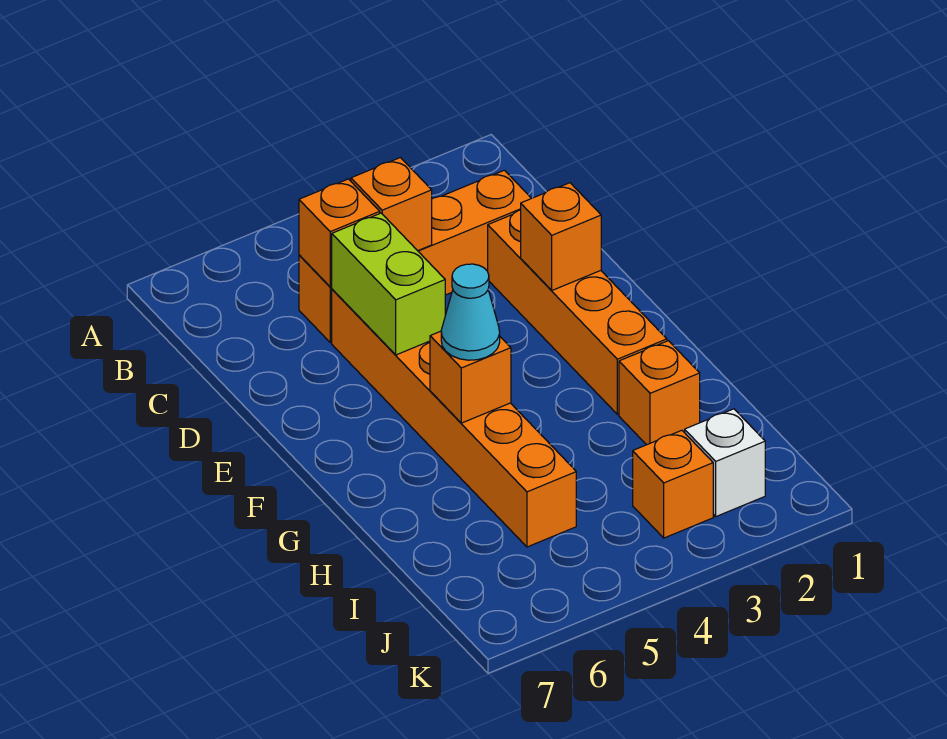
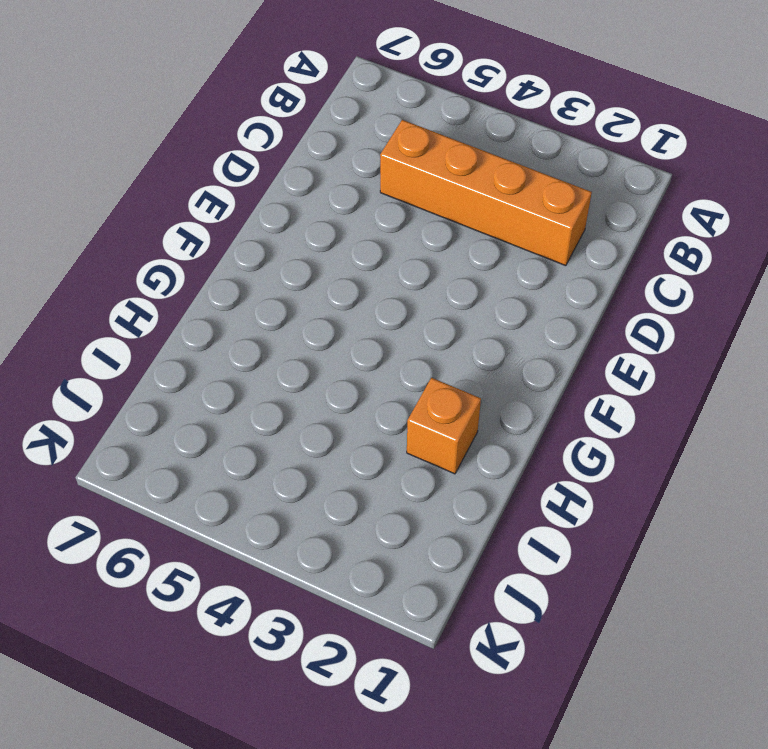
none -> orange brick D2:G2 level 1
none -> orange brick D5:I5 level 1
none -> white brick J2 level 1

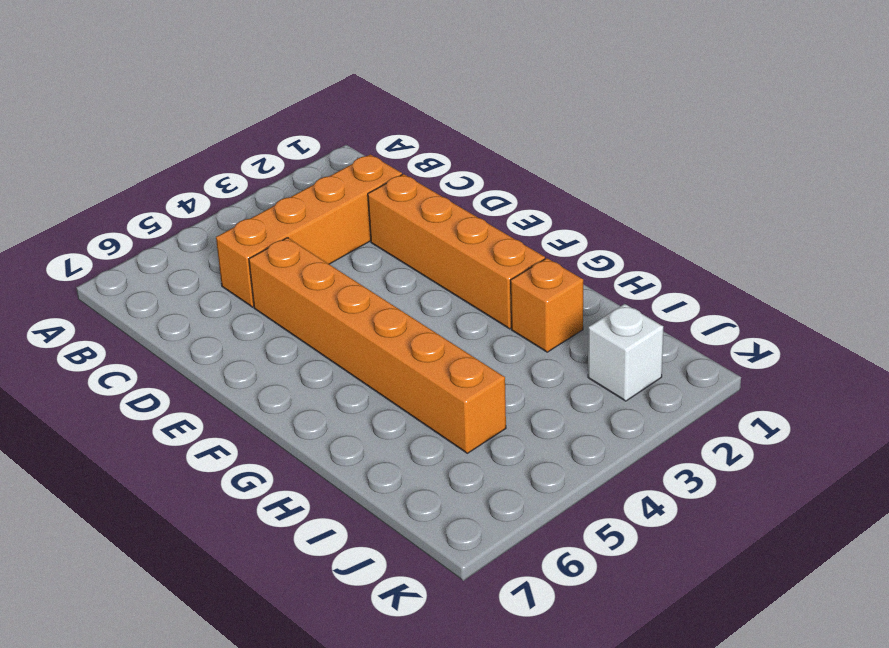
none -> orange brick J3 level 1
none -> orange brick C4 level 2
none -> orange brick C5 level 2

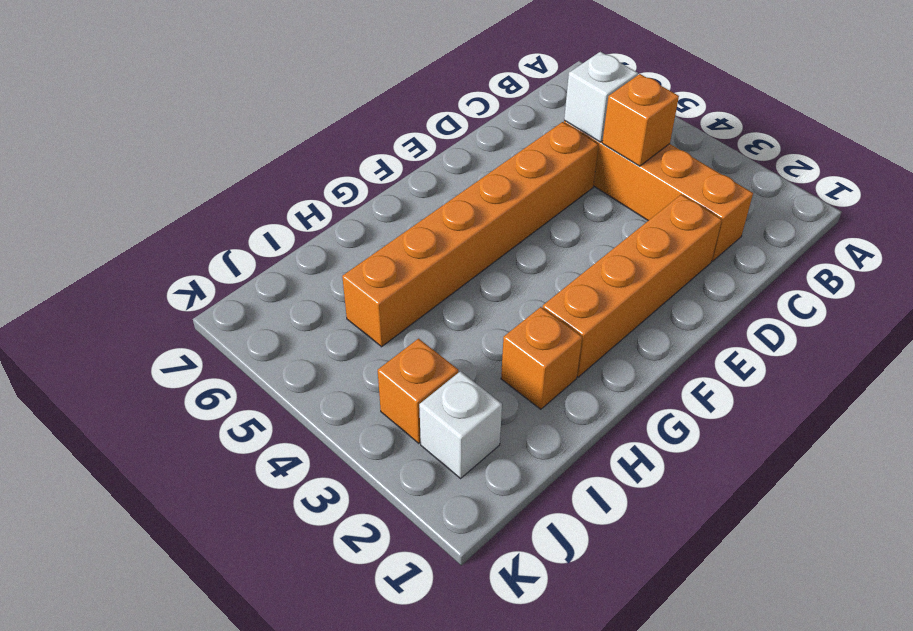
white brick C5 level 2 -> orange brick C5 level 2
none -> lime brick D5:E5 level 2
none -> orange brick E2 level 2
none -> orange brick G5 level 2

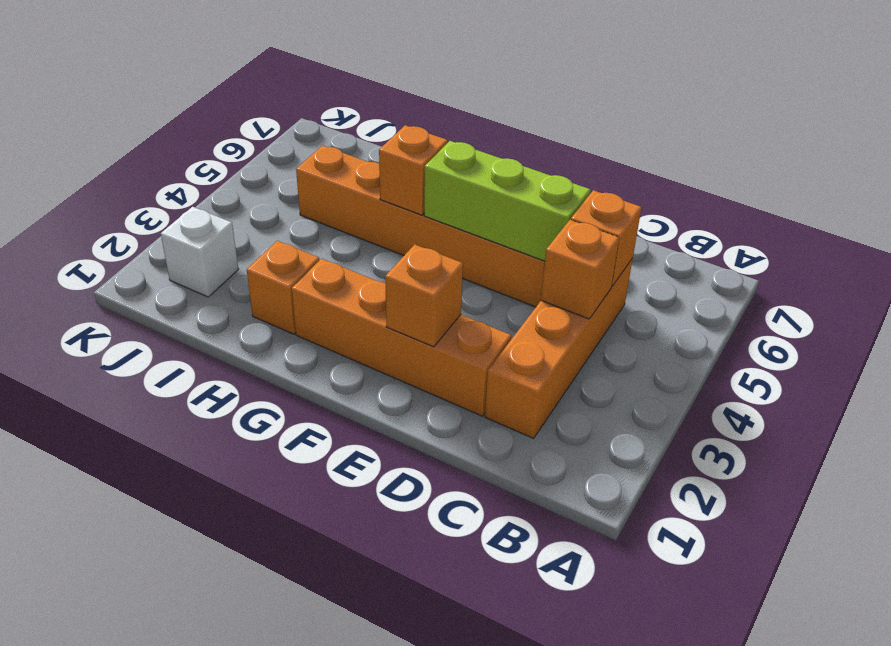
lime brick D5:F5 level 2 -> lime brick D5:E5 level 2
none -> orange brick J3 level 1
none -> cyan cone G5 level 3

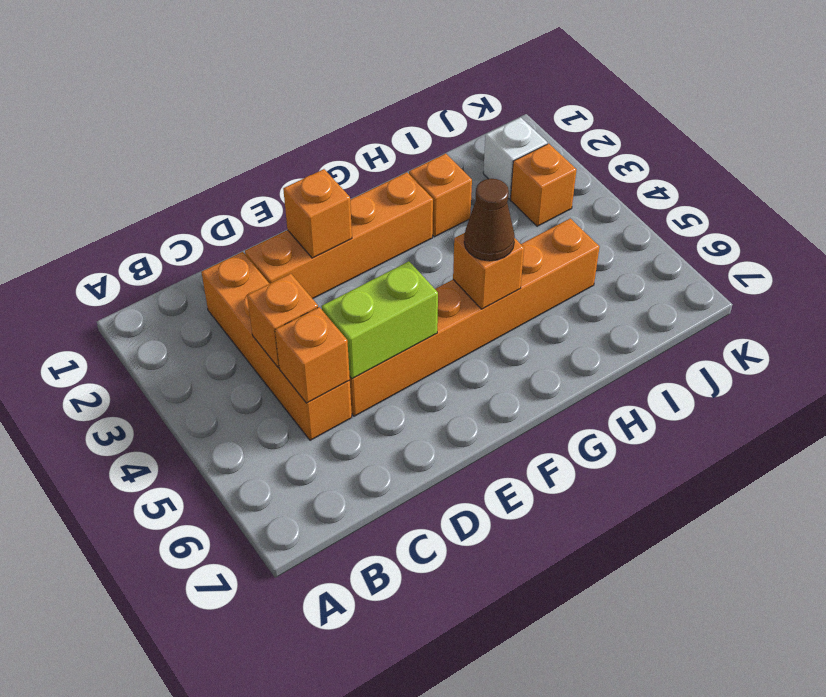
brown cone G5 level 3 -> cyan cone G5 level 3

